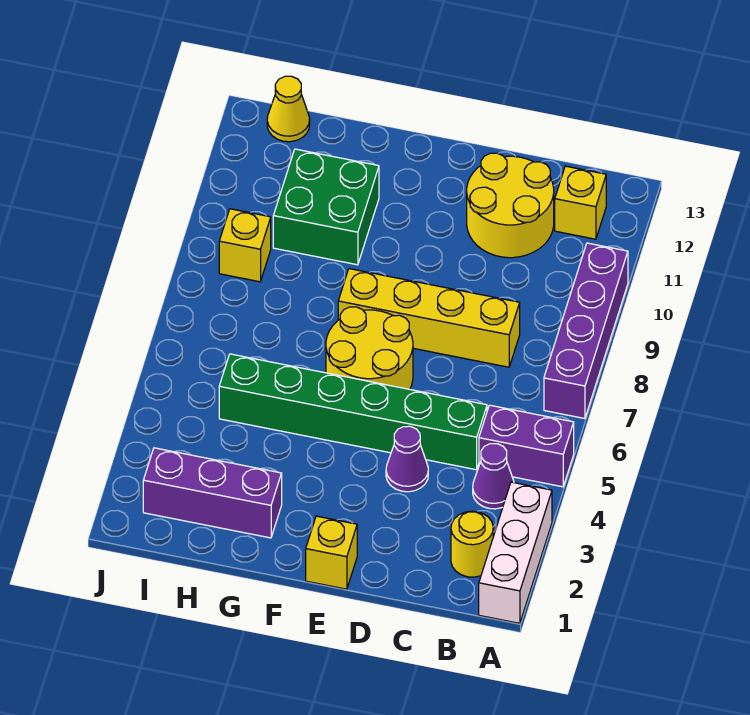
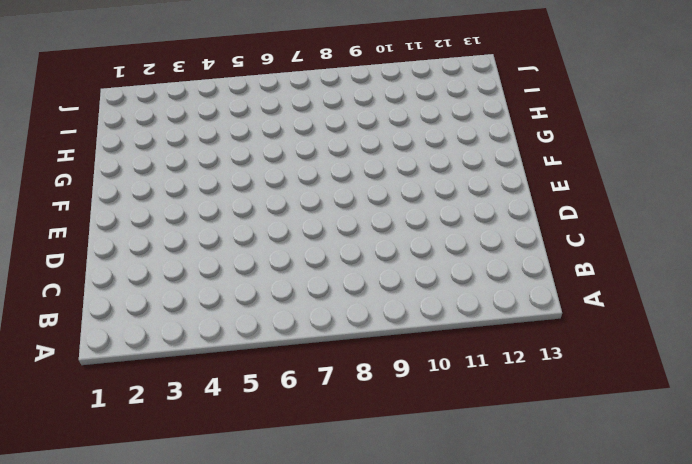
none -> white brick A1:A3 level 1
none -> purple brick A5:B5 level 1
none -> purple brick A7:A10 level 1

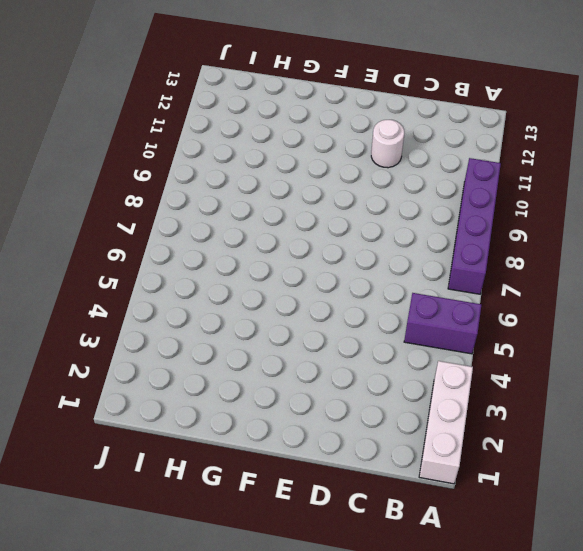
white round brick D11 level 1 -> yellow round brick C11:D12 level 1
none -> yellow round brick B2 level 1
none -> purple cone B4 level 1
none -> yellow brick B12 level 1

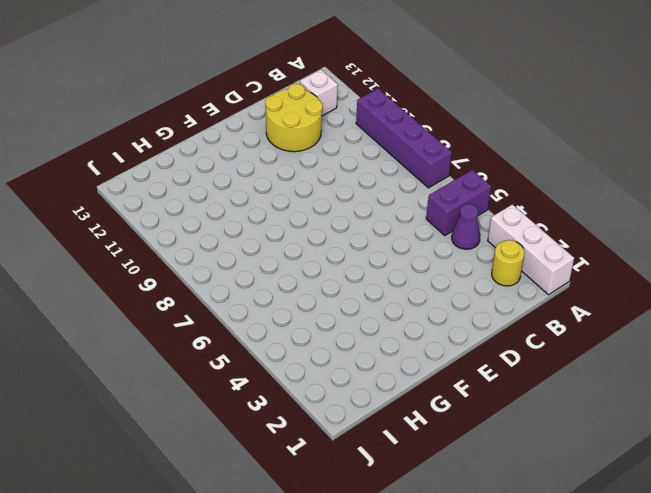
white brick B12 level 1 -> yellow brick B12 level 1
none -> green brick C5:H5 level 1
none -> yellow brick C8:F8 level 1
none -> purple cone D4 level 1

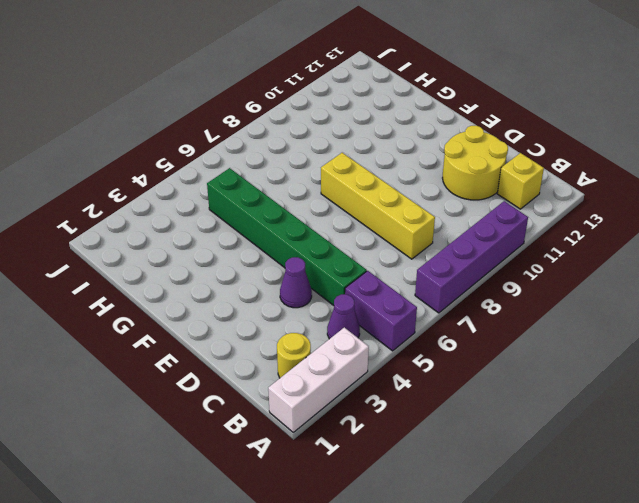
none -> yellow brick E1 level 1
none -> yellow round brick E6:F7 level 1
none -> purple brick G2:I2 level 1

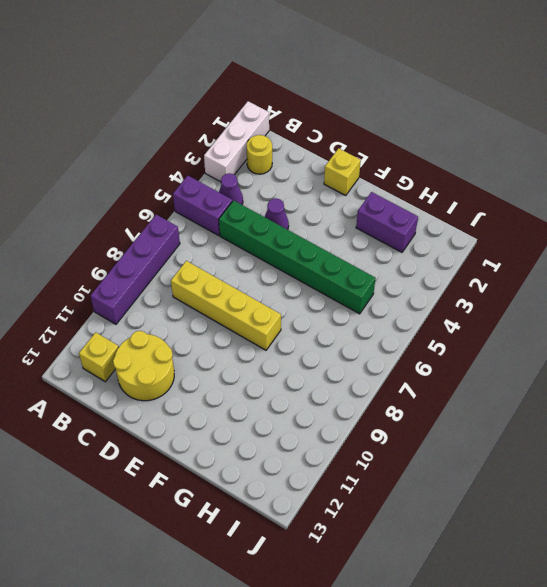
purple brick G2:H2 level 1 -> purple brick G2:I2 level 1
none -> yellow round brick E6:F7 level 1
none -> green brick G10:H11 level 1
none -> yellow brick I9 level 1

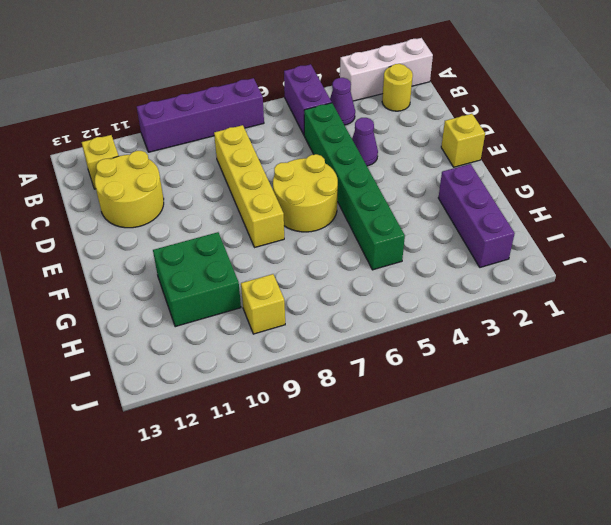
none -> yellow cone I13 level 1

